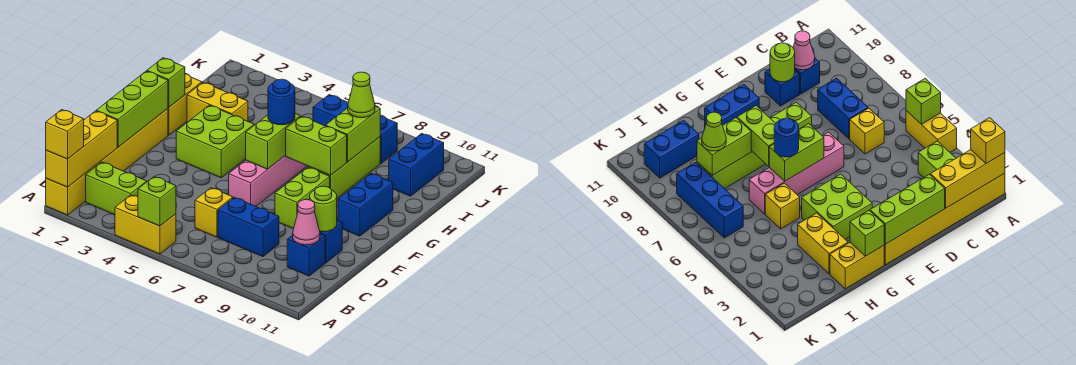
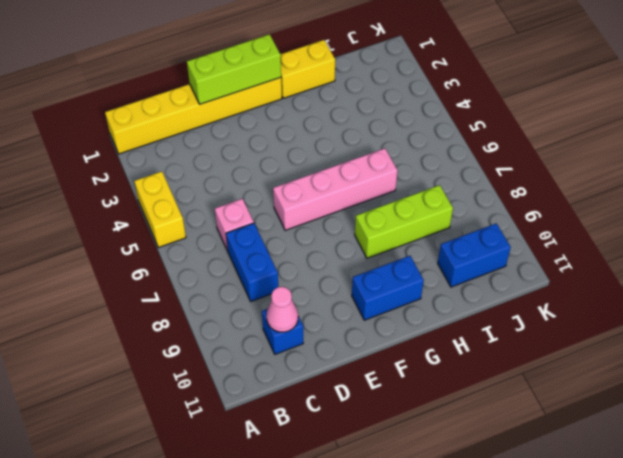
pink brick C6 level 1 -> yellow brick C6 level 1
none -> lime brick B2:B3 level 1
none -> blue brick D10 level 1
none -> lime brick E8:F8 level 1

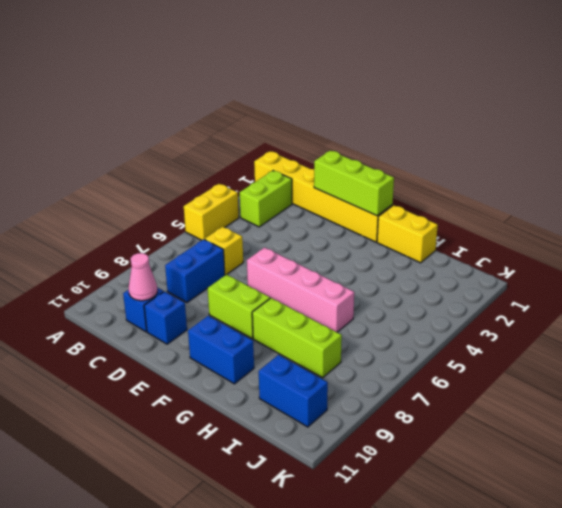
none -> lime brick F3:G4 level 1
none -> yellow brick H2:H3 level 1
none -> yellow brick H5 level 1

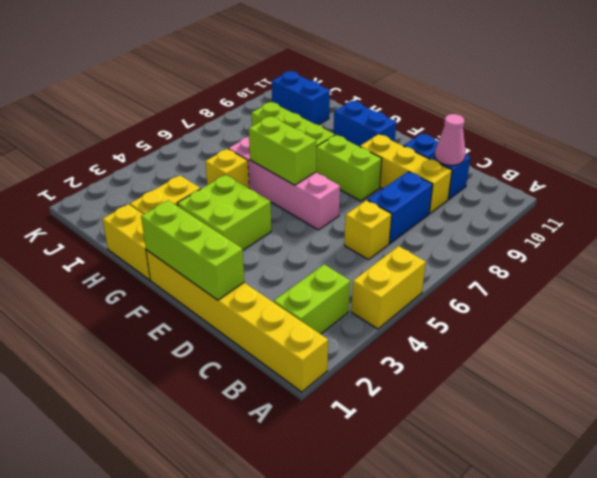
yellow brick C9:E9 level 1 -> yellow brick A1:C1 level 2
none -> blue brick J6:J8 level 1
none -> lime brick A5 level 2
none -> lime round brick D10 level 2

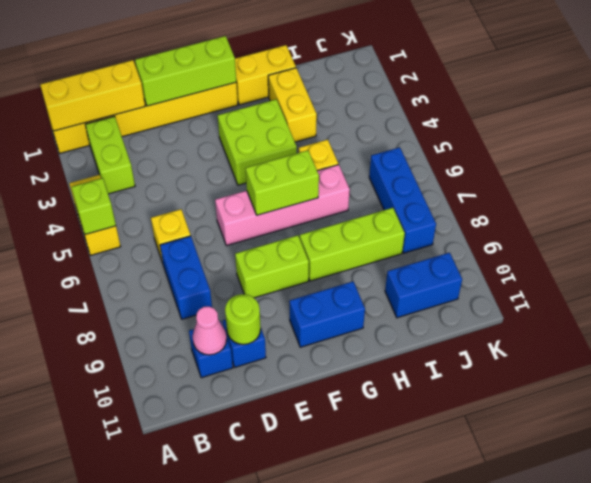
none -> lime brick G1 level 2
none -> lime brick G7:G8 level 2
none -> lime brick H8:I8 level 2

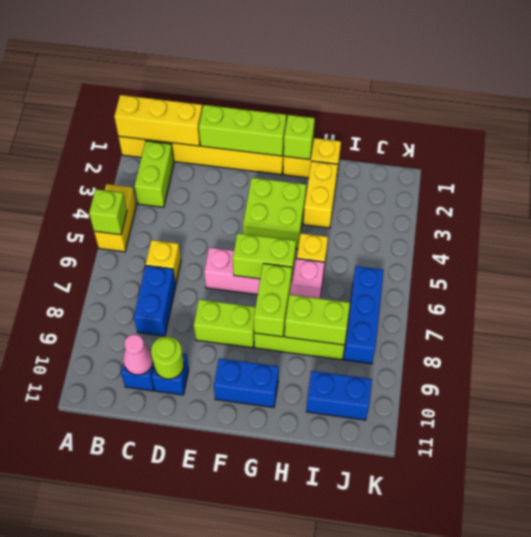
none -> yellow brick A1 level 3
none -> blue round brick G6 level 3
none -> lime cone I8 level 3

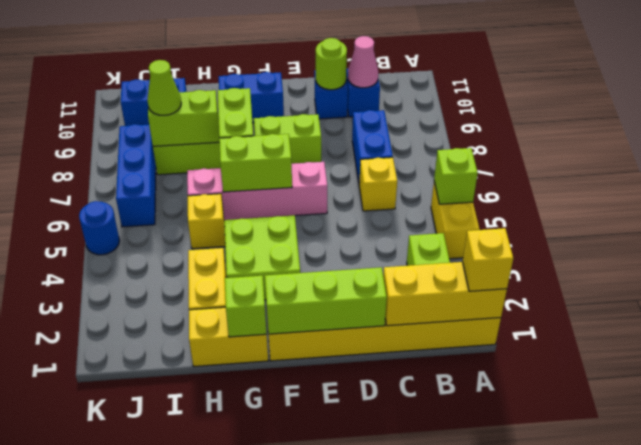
blue round brick K5 level 1 -> blue round brick G6 level 3

